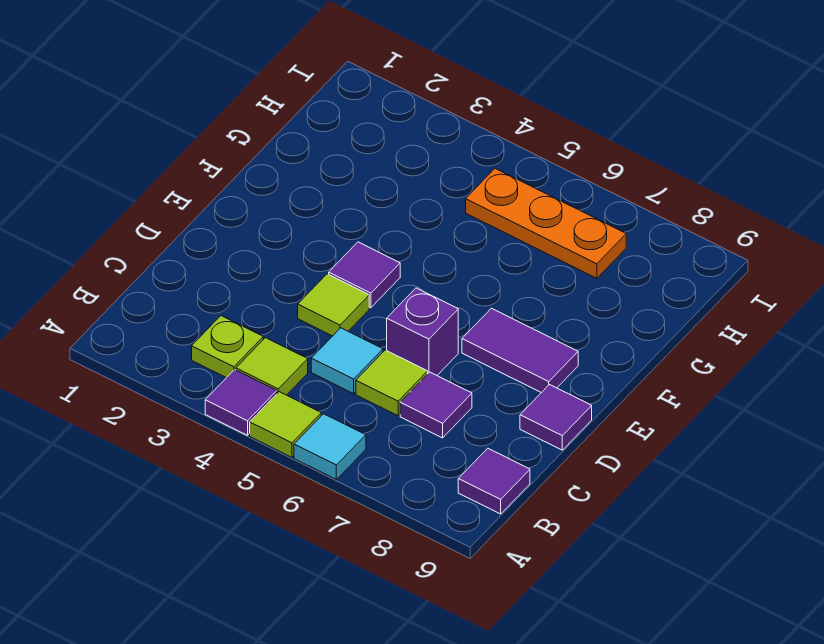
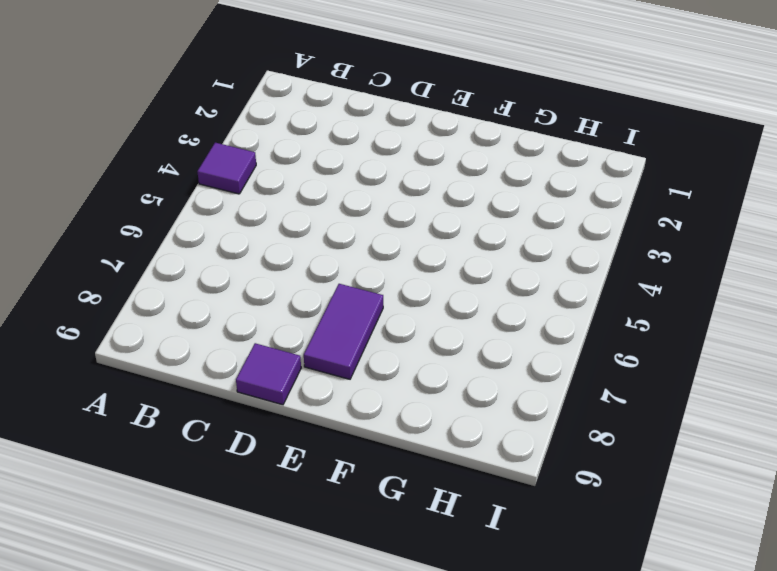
none -> lime tile A5 level 1
none -> cyan tile A6 level 1
none -> lime plate B3 level 1

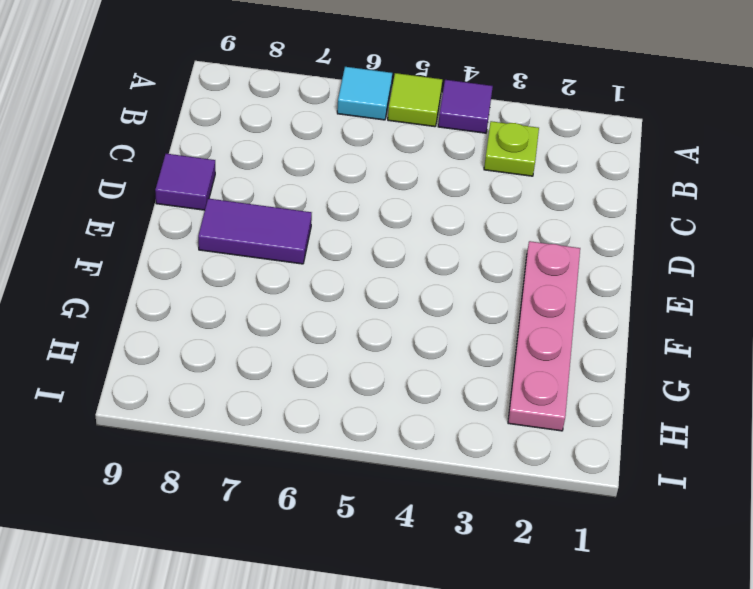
pink plate E2:H2 level 1 -> none
none -> lime tile B4 level 1
none -> purple tile B9 level 1
none -> cyan tile C5 level 1

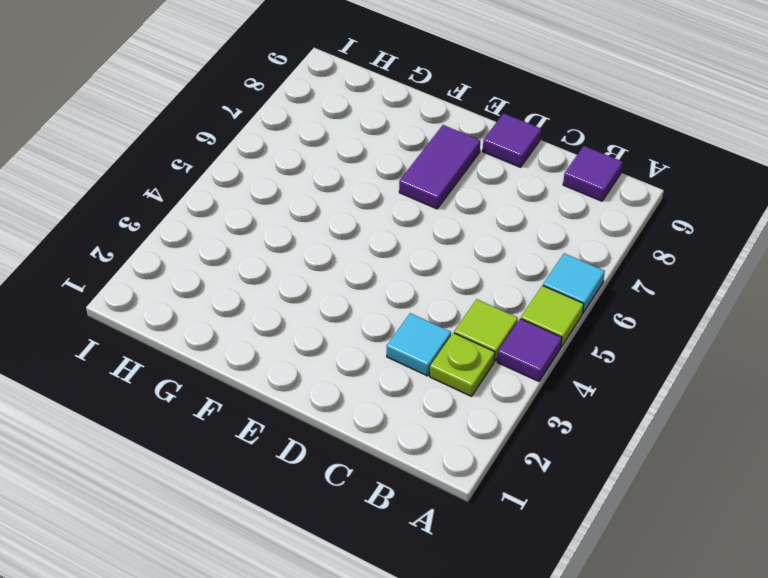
cyan tile C3 level 1 -> cyan tile C5 level 1
none -> lime tile C6 level 1
none -> purple tile C7 level 1
none -> lime tile D4 level 1

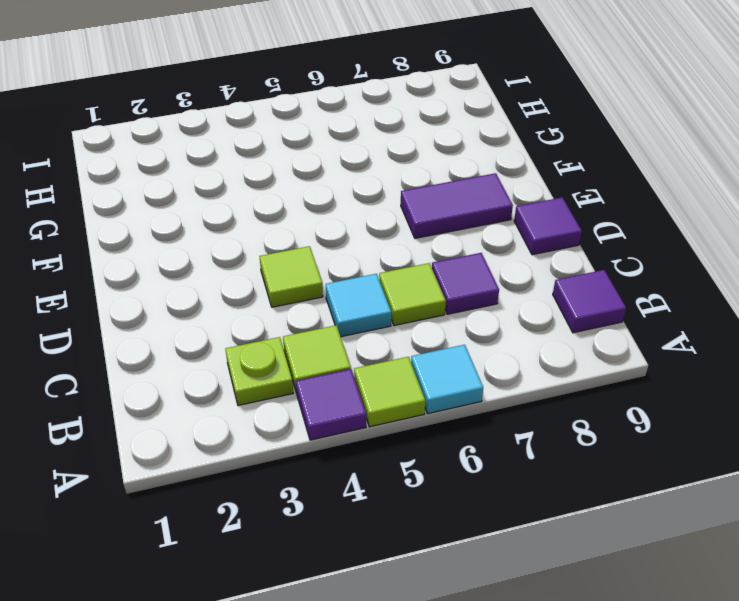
none -> purple brick D6 level 1
none -> purple tile E4 level 1
none -> orange plate H5:H7 level 1

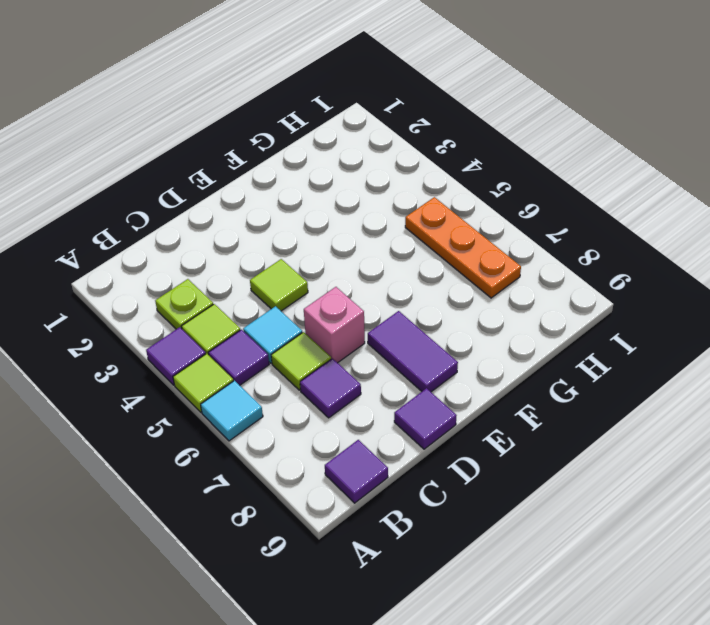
purple tile B5 level 1 -> purple tile E4 level 1
pink brick D6 level 1 -> purple brick D6 level 1

